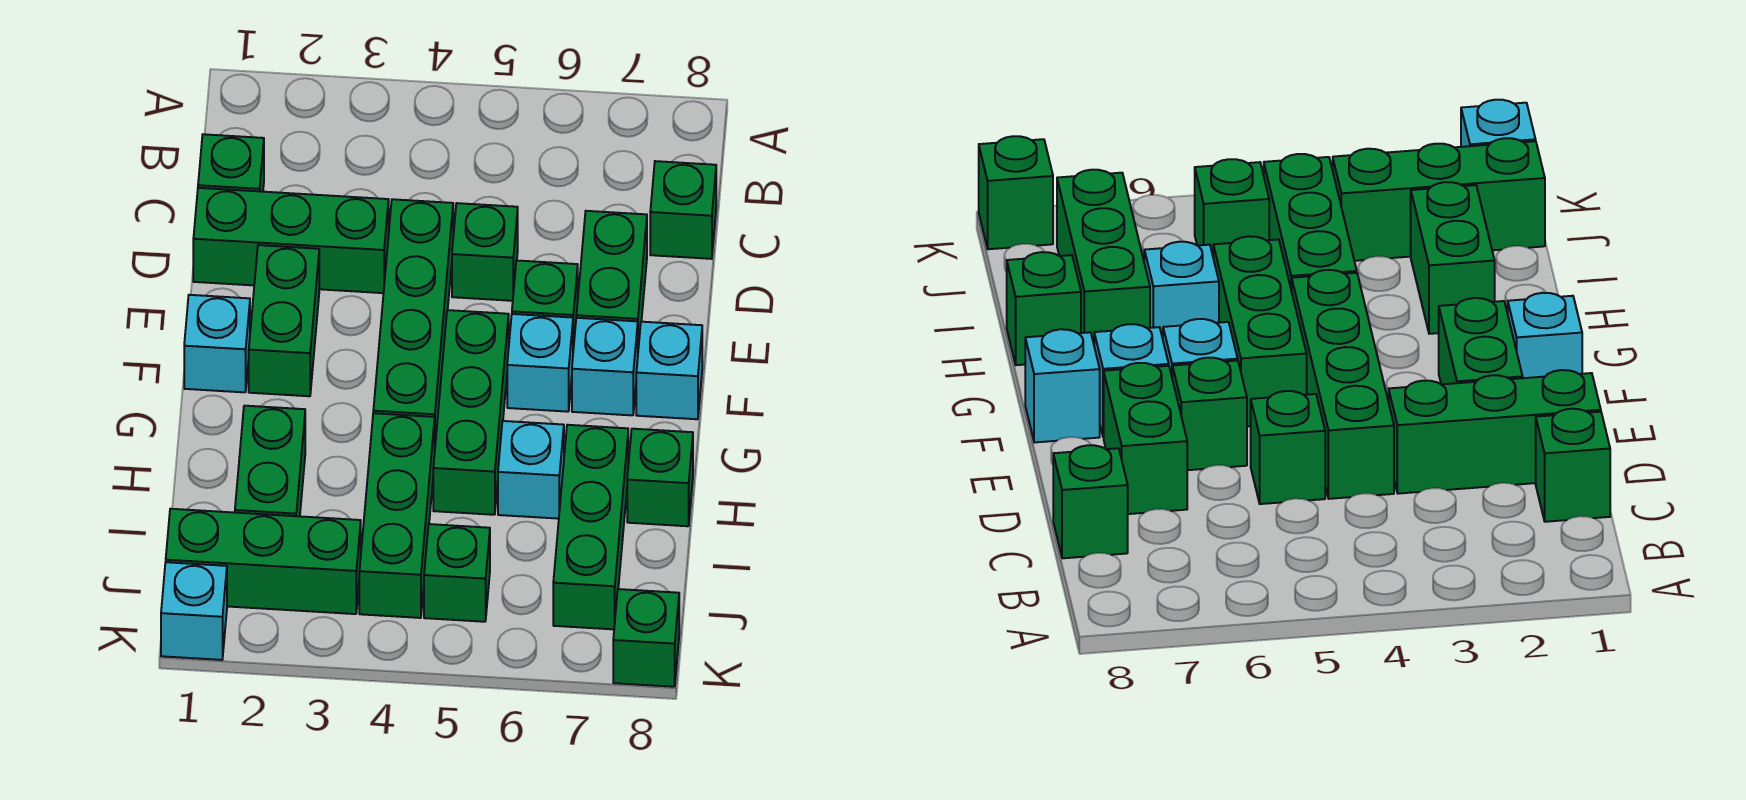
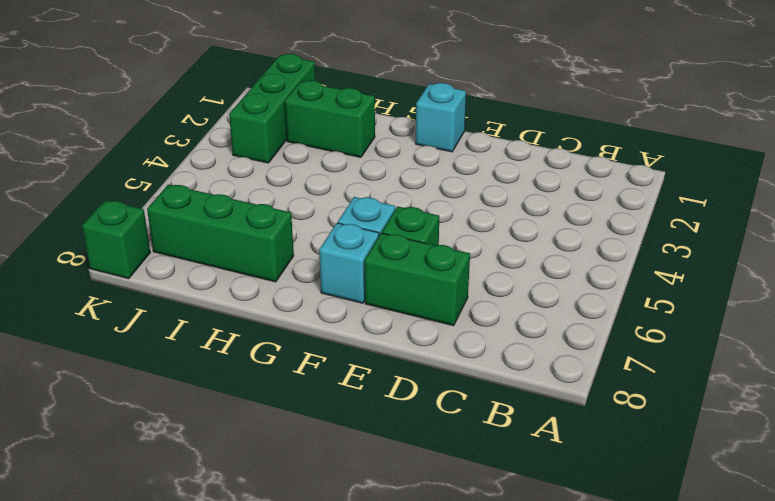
none -> green brick C1 level 1
none -> green brick C8 level 1
none -> green brick D1:D3 level 1

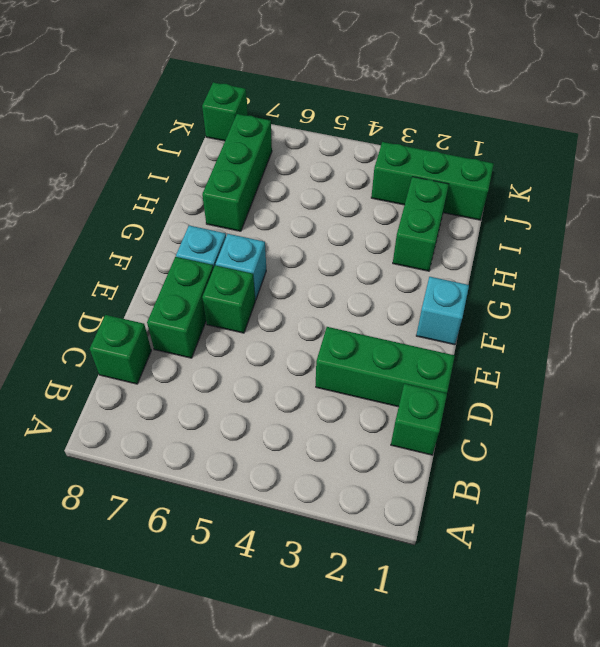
none -> green brick D4:G4 level 1
none -> green brick D5 level 1
none -> green brick E2:F2 level 1

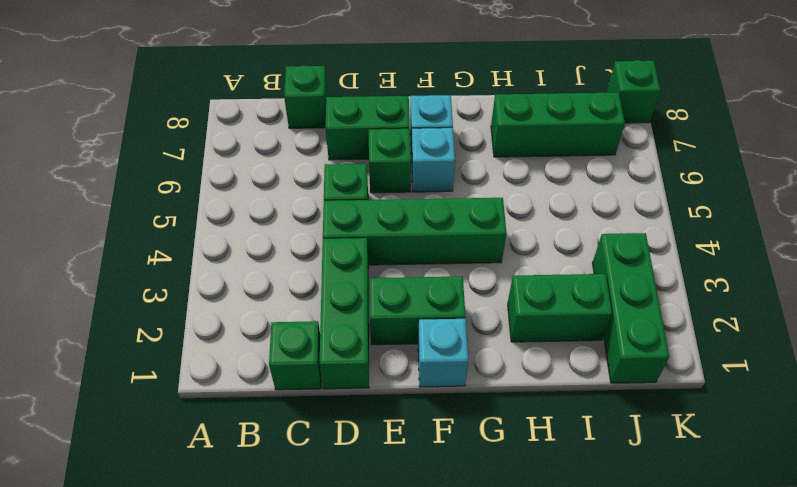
none -> green brick F5:H5 level 1
none -> cyan brick F8 level 1
none -> green brick H4:J4 level 1

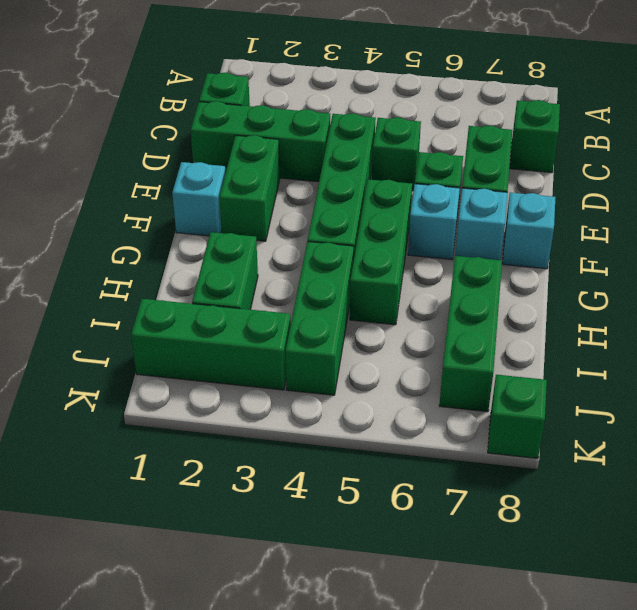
none -> cyan brick H6 level 1
none -> green brick H8 level 1
none -> green brick J5 level 1

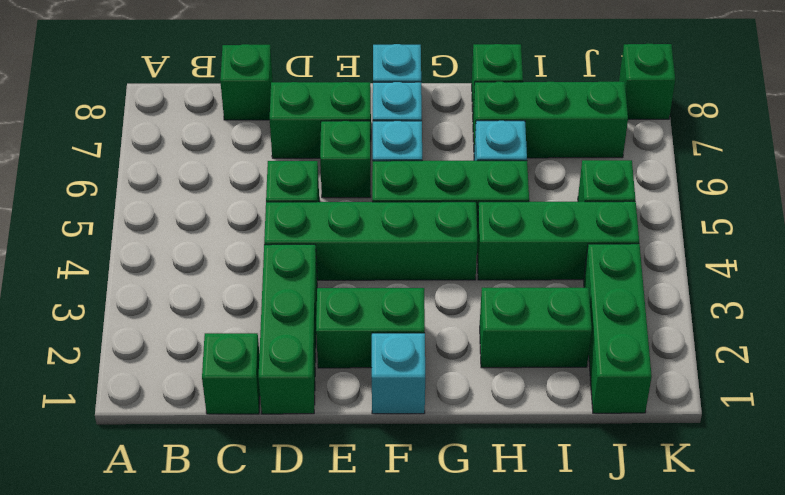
none -> cyan brick K1 level 1

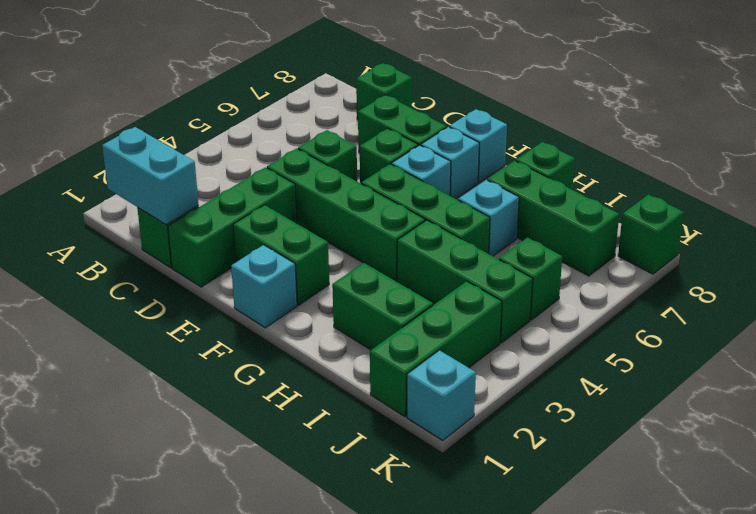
cyan brick B1:C1 level 2 -> none

